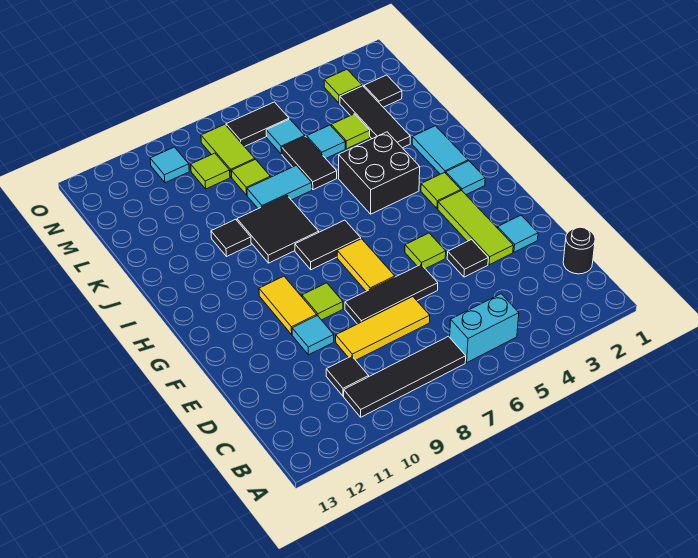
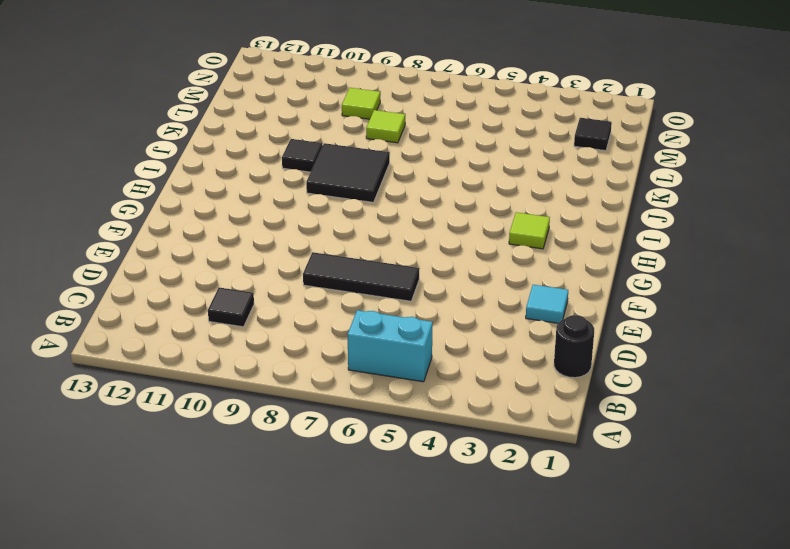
none -> black tile B7:B10 level 1
none -> yellow tile D7:D9 level 1
none -> lime tile E3:G3 level 1
none -> black tile E4 level 1

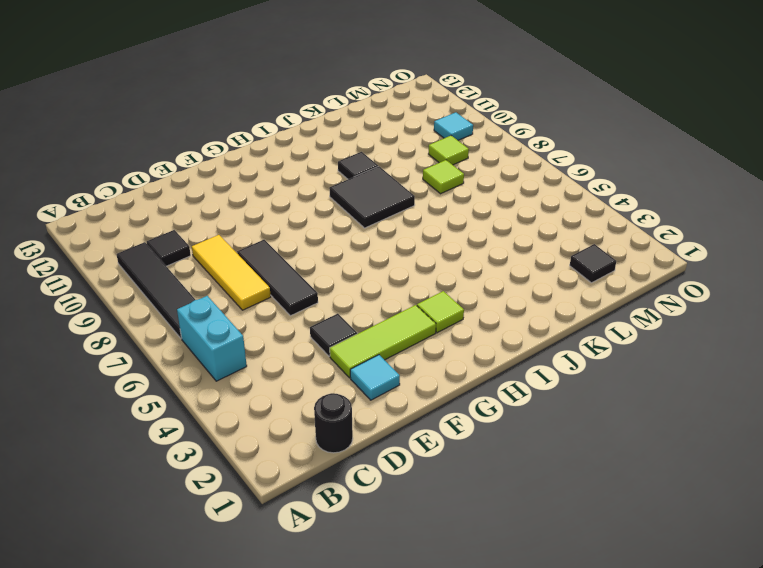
none -> cyan tile E10 level 1
none -> lime tile F5 level 1
none -> yellow tile F7:G7 level 1
none -> lime tile F9 level 1

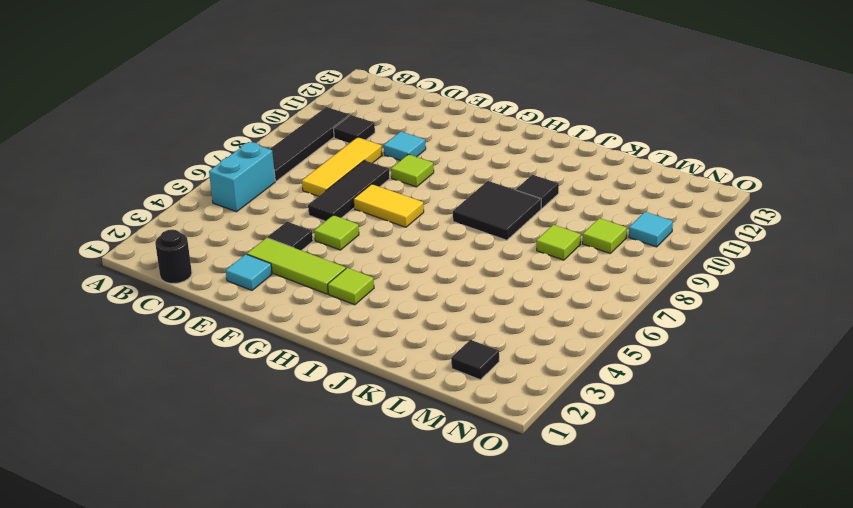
none -> yellow tile F10:G10 level 1
none -> cyan tile H2 level 1
none -> black tile H7:H8 level 1
none -> cyan tile I2:J2 level 1

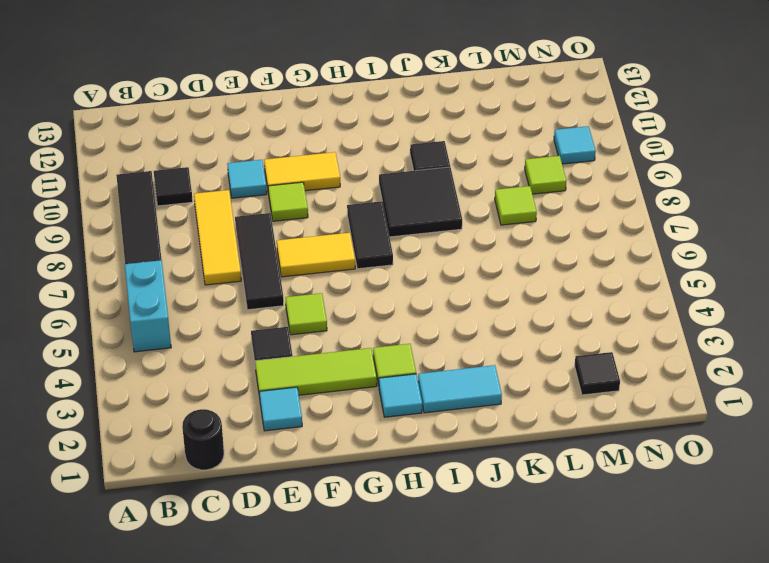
none -> black brick I4:J5 level 1
none -> black tile K3:M3 level 1
none -> black tile K6:L6 level 1
none -> cyan tile K7:K8 level 1

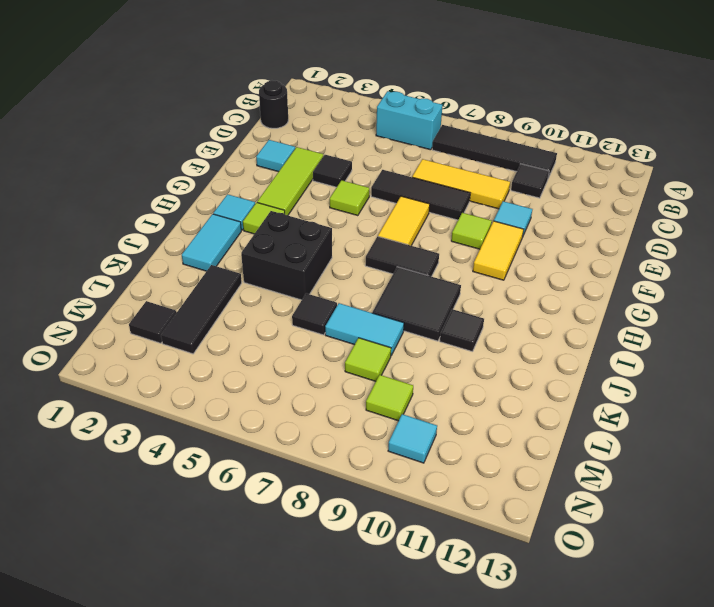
black tile K6 level 1 -> black tile K6:L6 level 1
none -> lime tile L4 level 1
none -> cyan tile L5 level 1
none -> cyan tile M6 level 1
none -> lime tile M8:N8 level 1

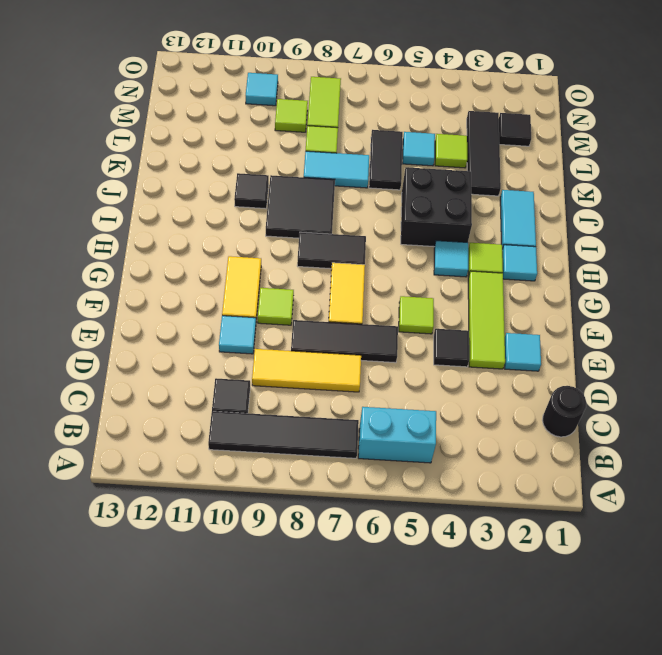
cyan tile H4 level 1 -> cyan tile M6 level 1
none -> lime tile N3 level 1
none -> black tile N6:N7 level 1

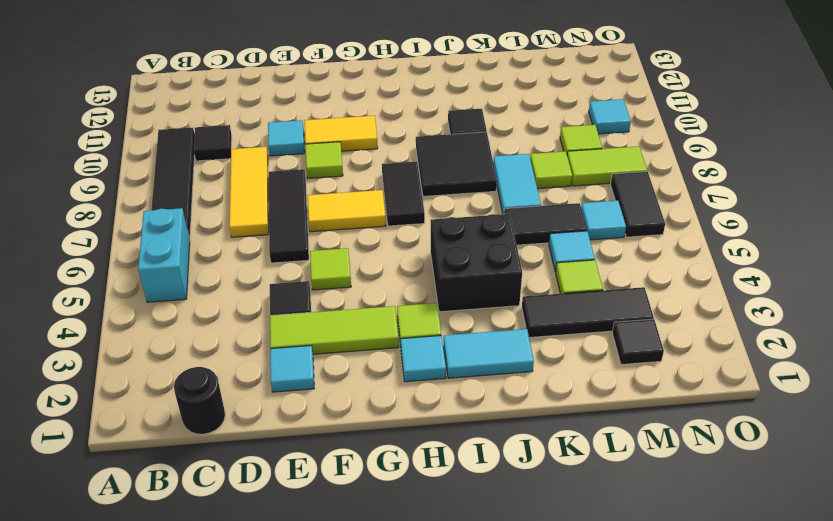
none -> lime tile N3 level 1

